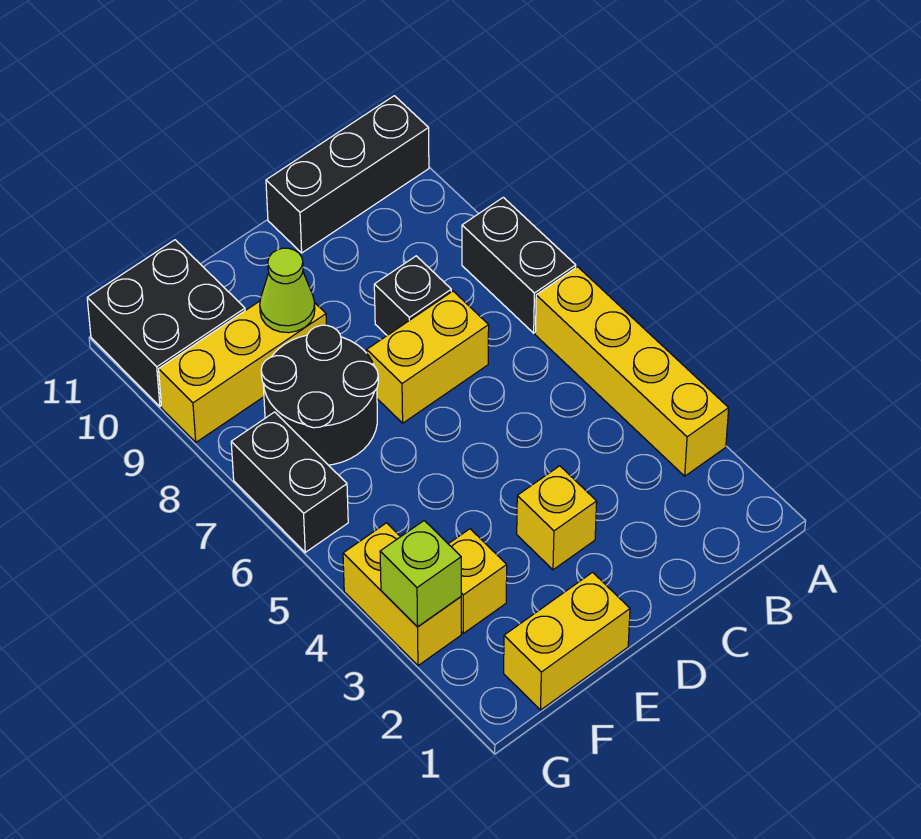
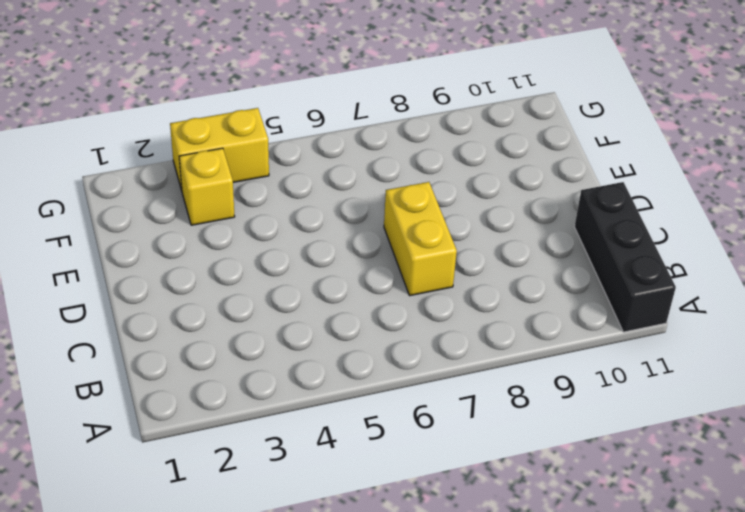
none -> yellow brick A3:A6 level 1
none -> black brick A7:A8 level 1
none -> black brick C8 level 1

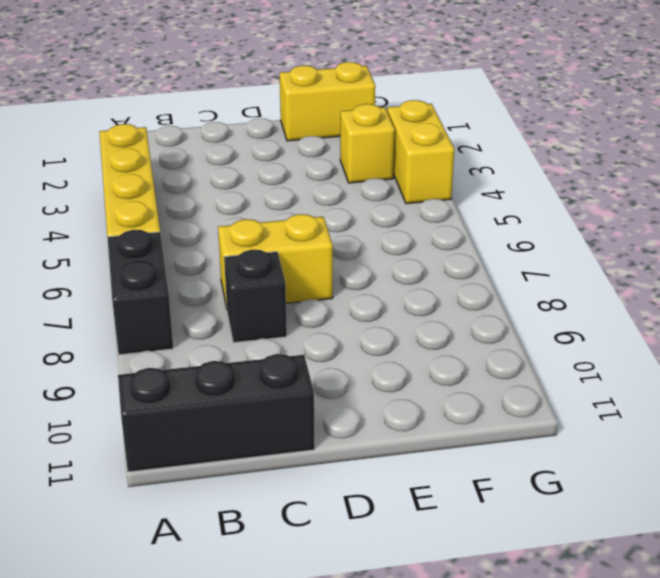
none -> yellow brick D3 level 1
none -> black round brick E7:F8 level 1
none -> yellow brick E9:G9 level 1

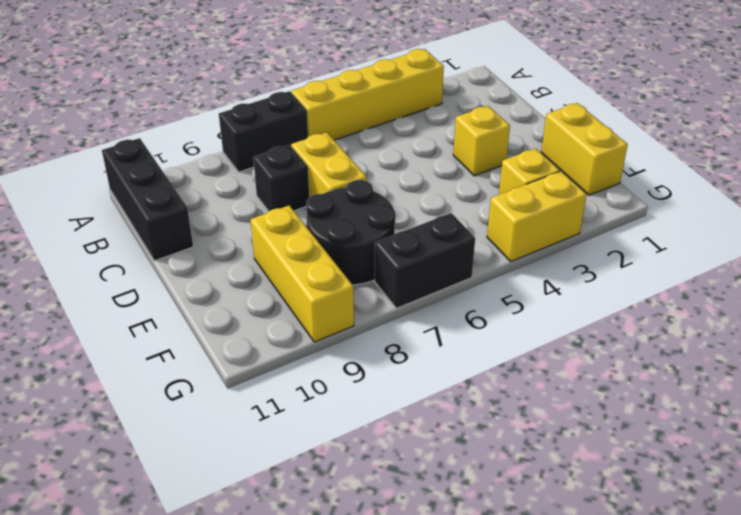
none -> black brick F10:G11 level 1
none -> lime cone E9 level 2
none -> lime brick G3 level 2

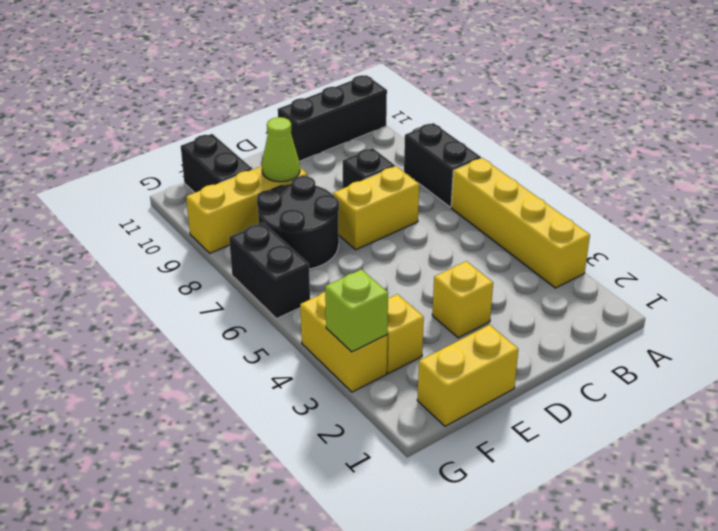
black brick F10:F11 level 1 -> black brick F10:G11 level 1

